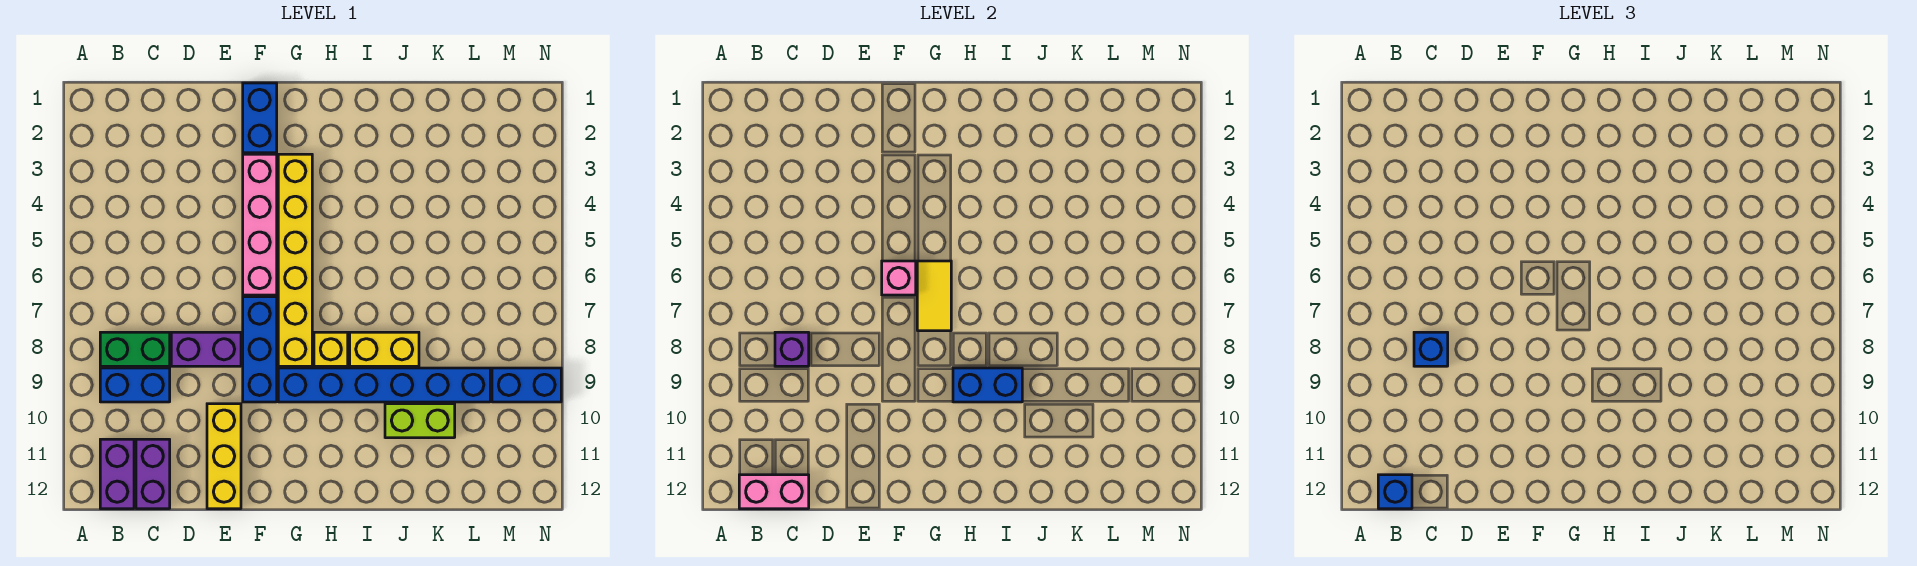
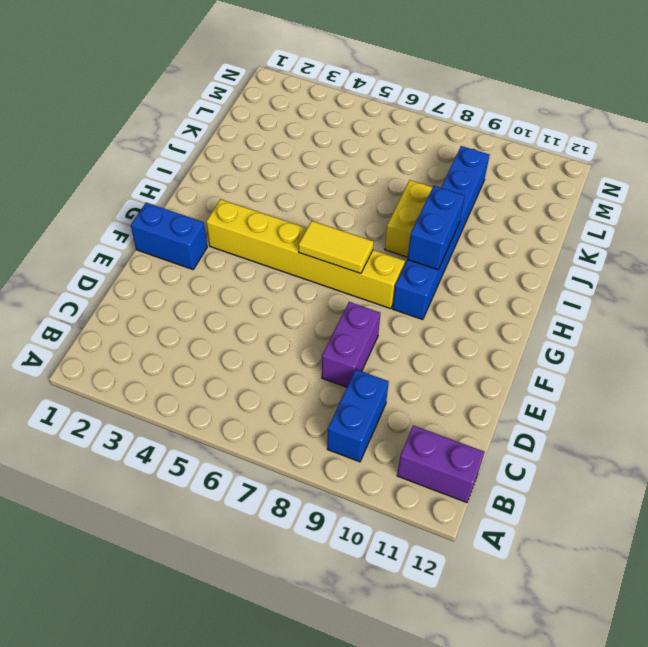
none -> green brick B8:C8 level 1
none -> purple brick C11:C12 level 1
none -> yellow brick E10:E12 level 1

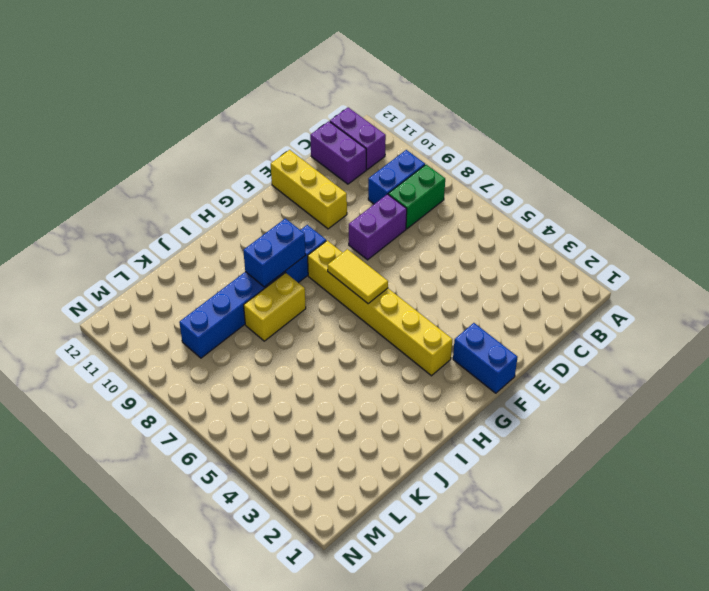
none -> pink brick F3:F6 level 1
none -> blue brick F7:F9 level 1
none -> yellow brick H8 level 1

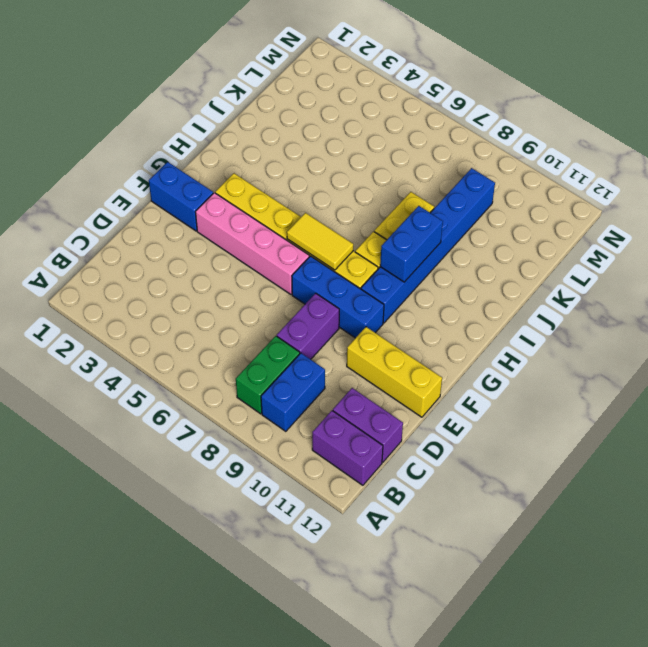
none -> lime brick J10:K10 level 1
none -> blue brick M9:N9 level 1
none -> pink brick B12:C12 level 2

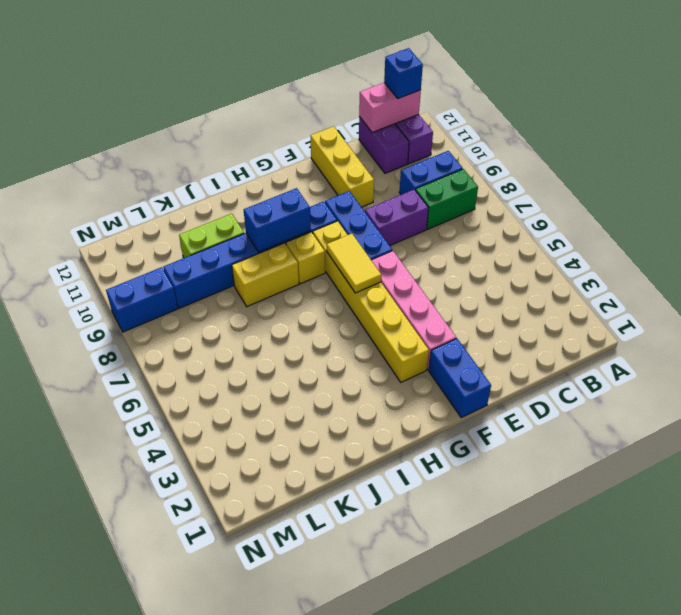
none -> purple brick C8 level 2
none -> pink brick F6 level 2
none -> blue brick C8 level 3

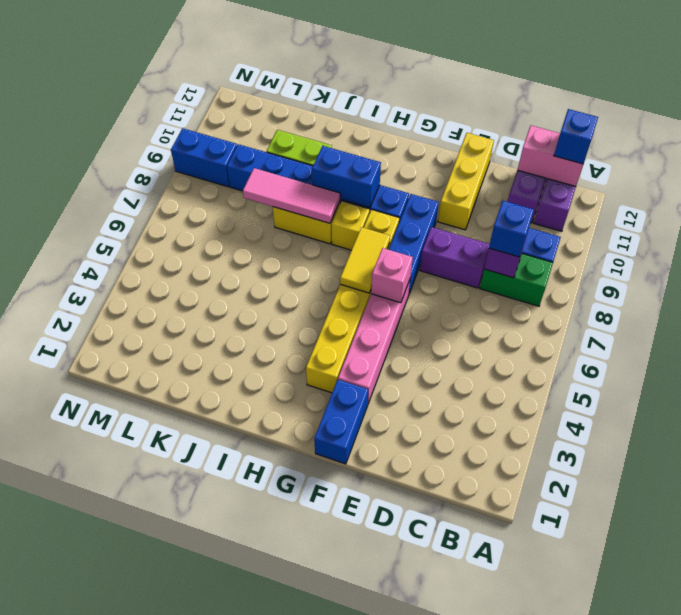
pink tile I8:K8 level 2 -> none

